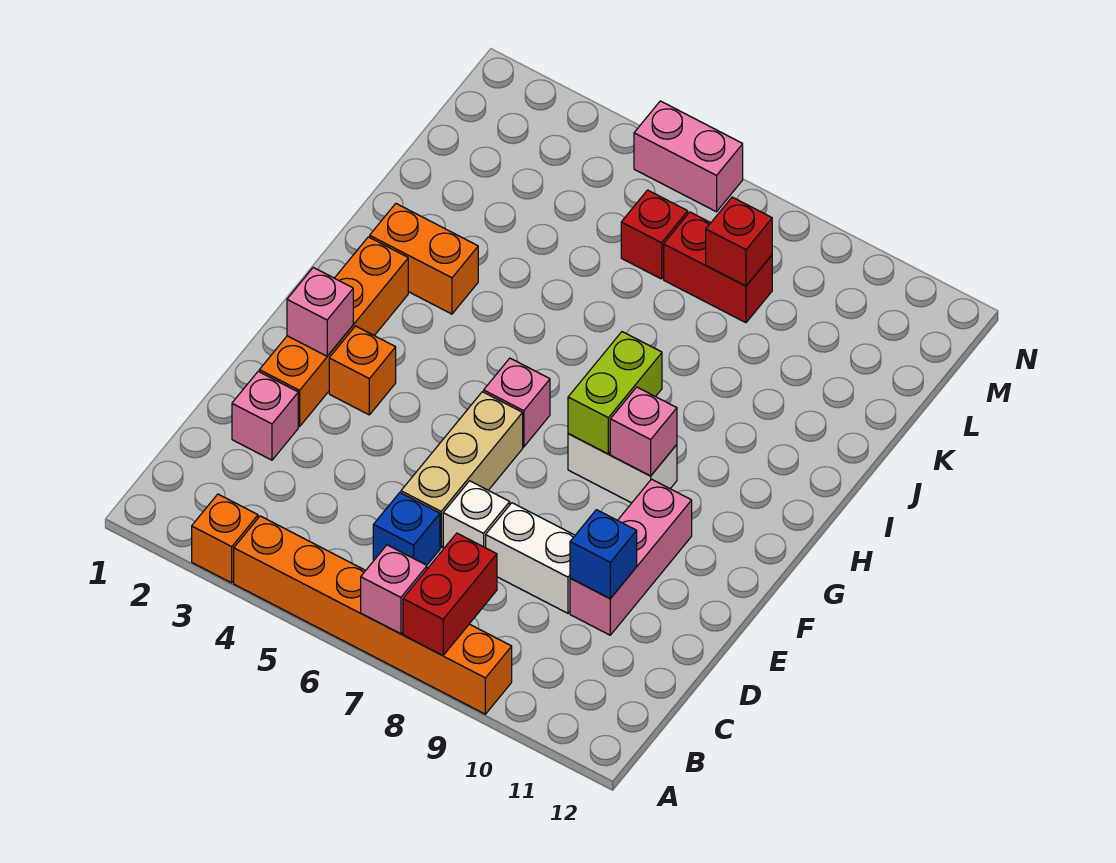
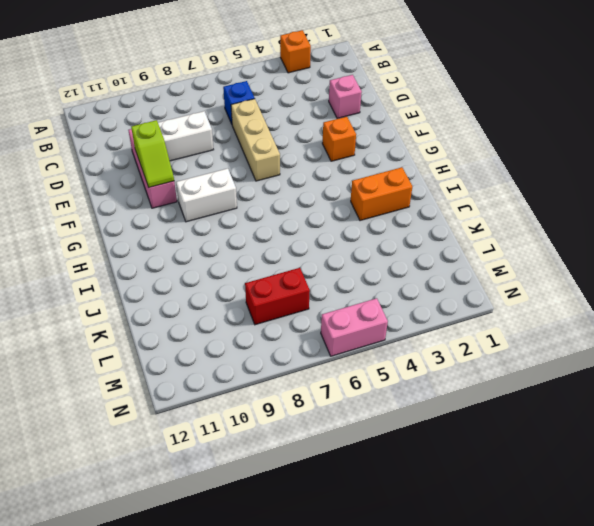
lime slope E10:F10 level 2 top E -> none
none -> orange brick A4:A9 level 1
none -> white brick D7 level 1
none -> orange brick E2:H2 level 1

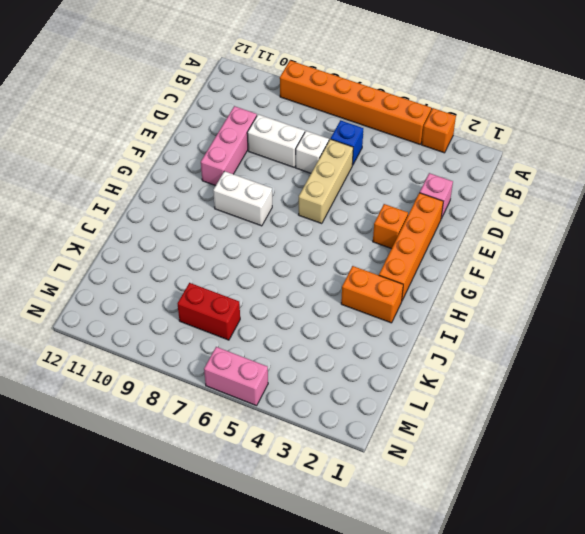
none -> pink brick G6 level 1
none -> red brick L6 level 1
none -> pink brick A7 level 2

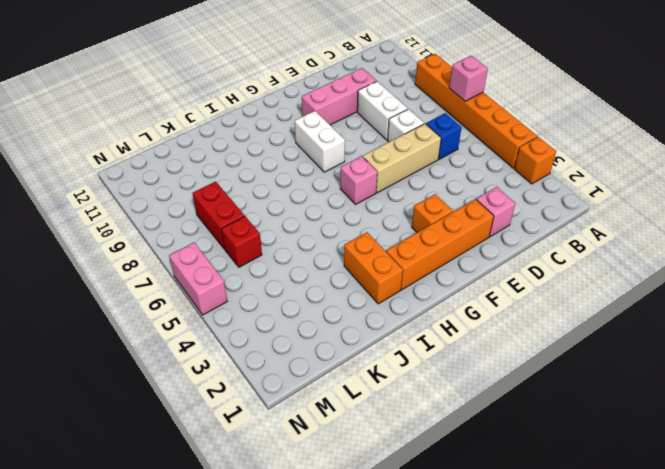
none -> red brick A8:B8 level 2
none -> blue brick D10 level 2
none -> pink brick F2 level 2

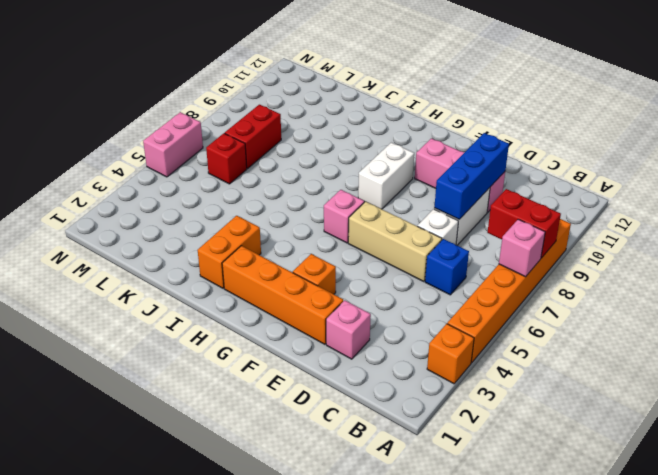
blue brick D8:D10 level 2 -> blue brick D10 level 2
none -> pink brick F2 level 2
none -> lime brick G8:H8 level 2
none -> pink brick G9 level 2

